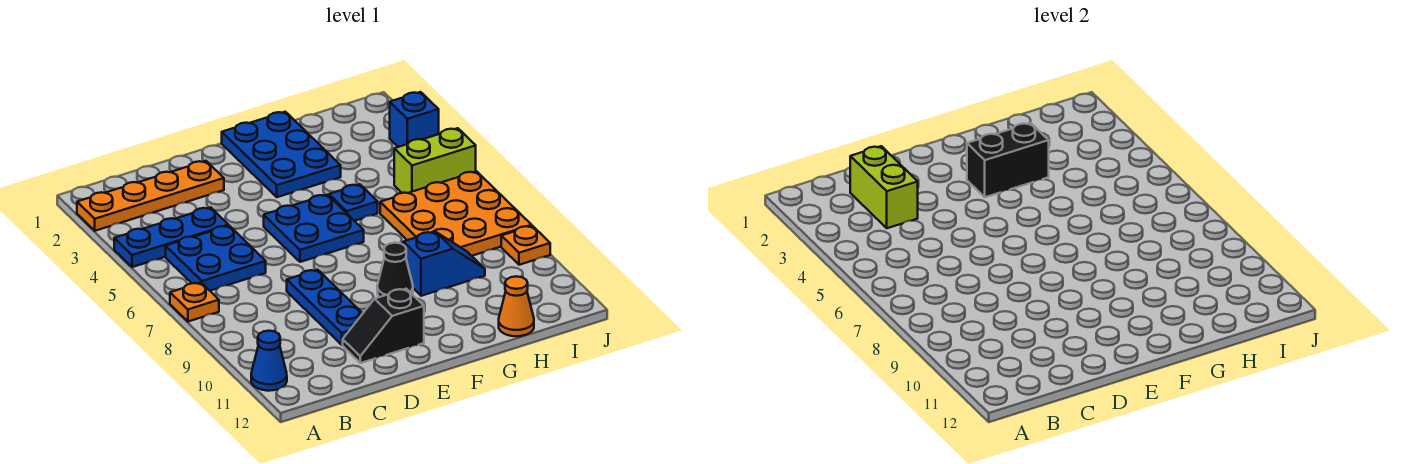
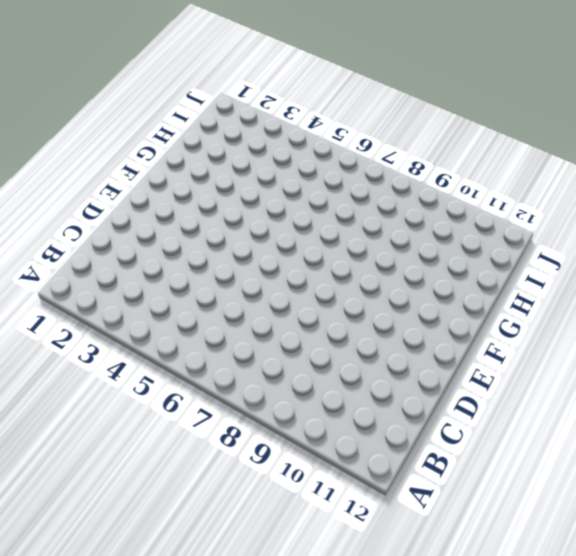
none -> orange plate A2:D2 level 1
none -> blue plate A4:C4 level 1
none -> orange plate A7 level 1

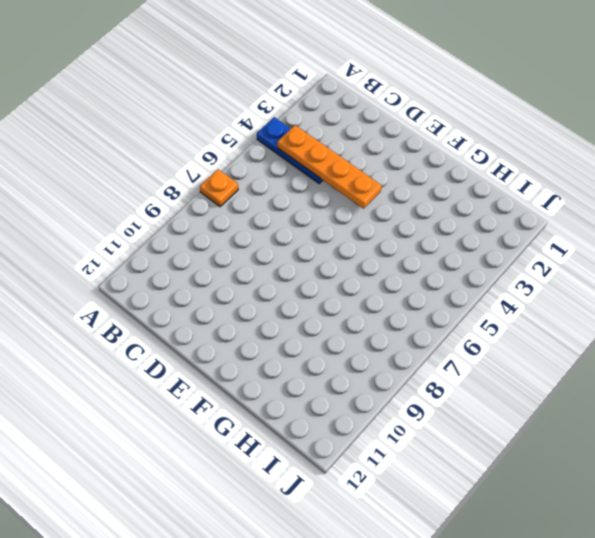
orange plate B4:E4 level 2 -> orange plate A2:D2 level 1
none -> blue cone A11 level 1
none -> blue plate B5:C6 level 1
none -> blue plate D8:D10 level 1

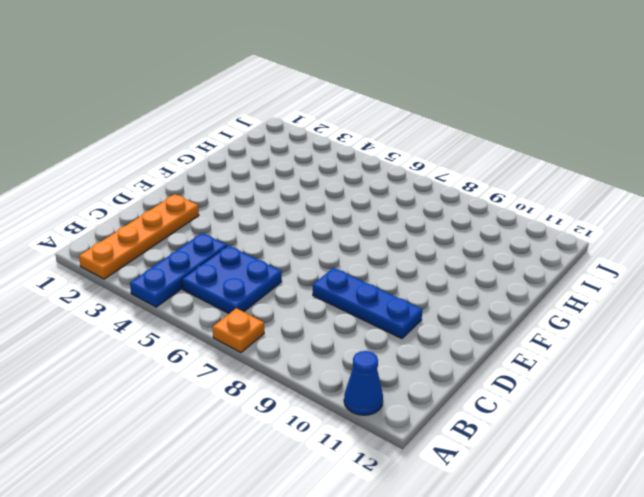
none -> black slope D11:E11 level 1 top E
none -> blue plate E5:F6 level 1
none -> blue plate F1:G3 level 1

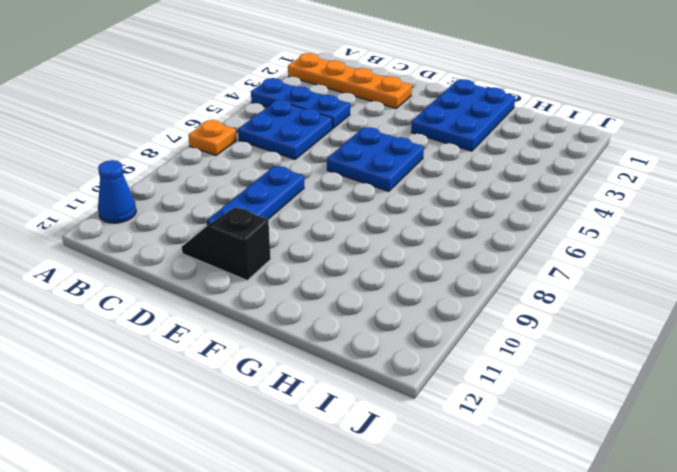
none -> black cone F9 level 1
none -> blue plate G5 level 1
none -> blue slope G9:H9 level 1 top G

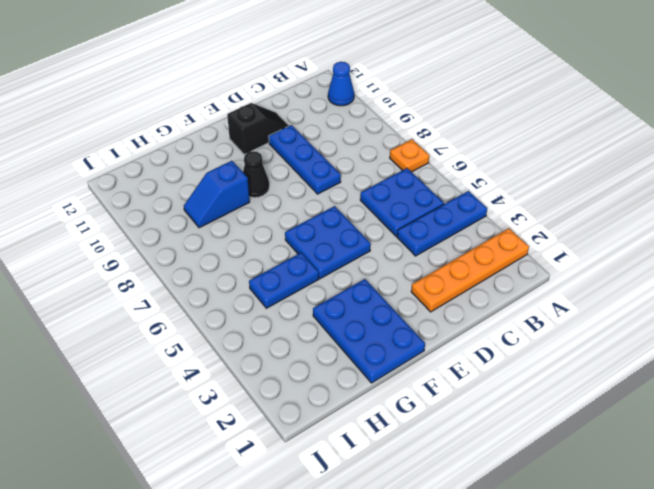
blue plate G5:H5 level 1 -> blue plate G5 level 1
none -> orange plate H6:J8 level 1
none -> orange cone H12 level 1
none -> lime brick I5:J5 level 1

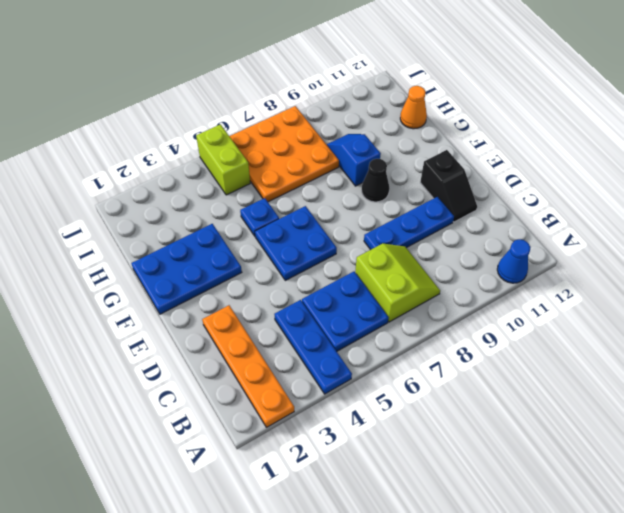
lime slope B7:C8 level 1 top 7 -> none
none -> orange plate A7 level 1
none -> blue brick J3 level 1
none -> orange plate J9 level 1

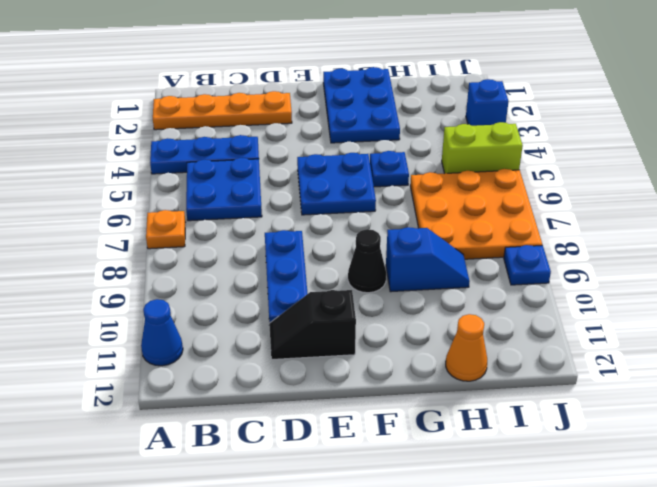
blue plate J9 level 1 -> orange plate J9 level 1
none -> lime brick C2:C3 level 2
none -> black brick F3:G3 level 2

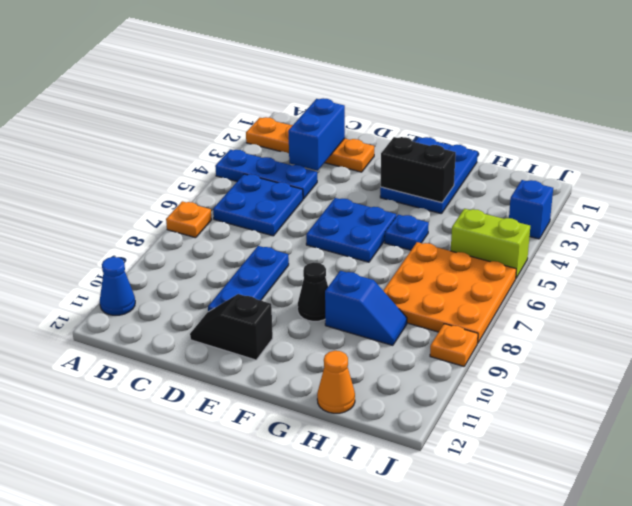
blue brick C2:C3 level 2 -> lime brick C2:C3 level 2

